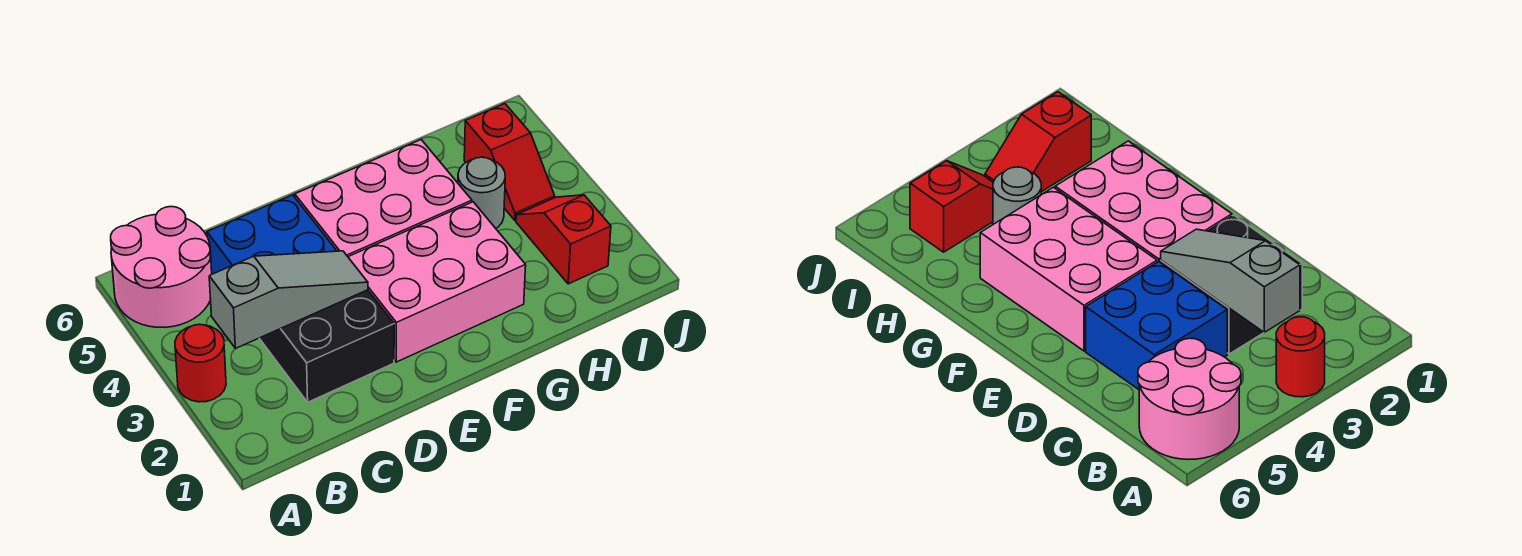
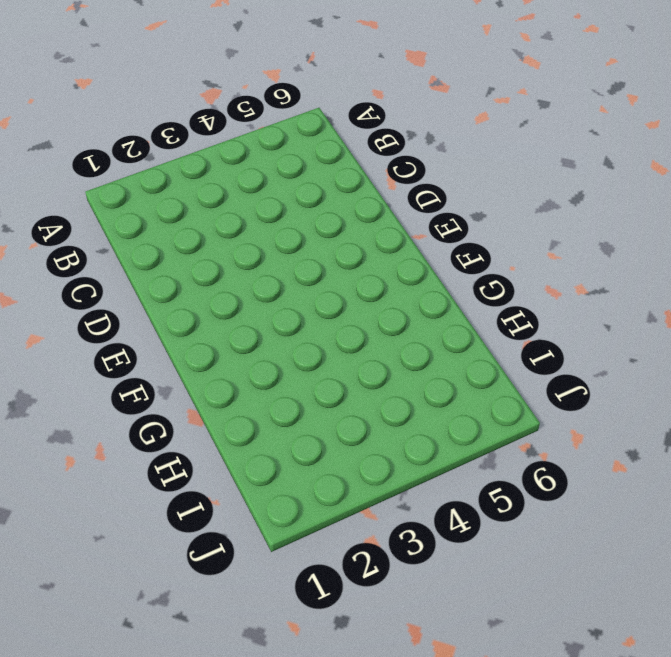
none -> red round brick A3 level 1
none -> pink round brick A5:B6 level 1

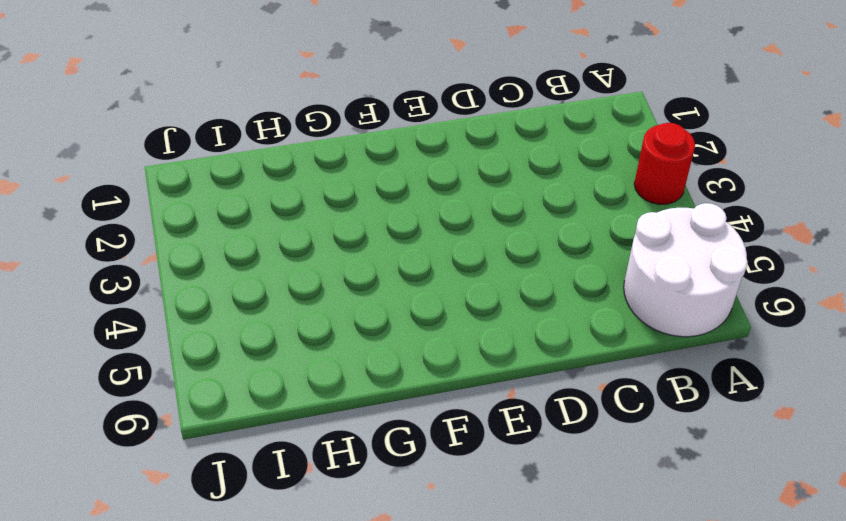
white round brick A5:B6 level 1 -> pink round brick A5:B6 level 1
none -> black brick C2:D3 level 1
none -> blue brick C4:D5 level 1

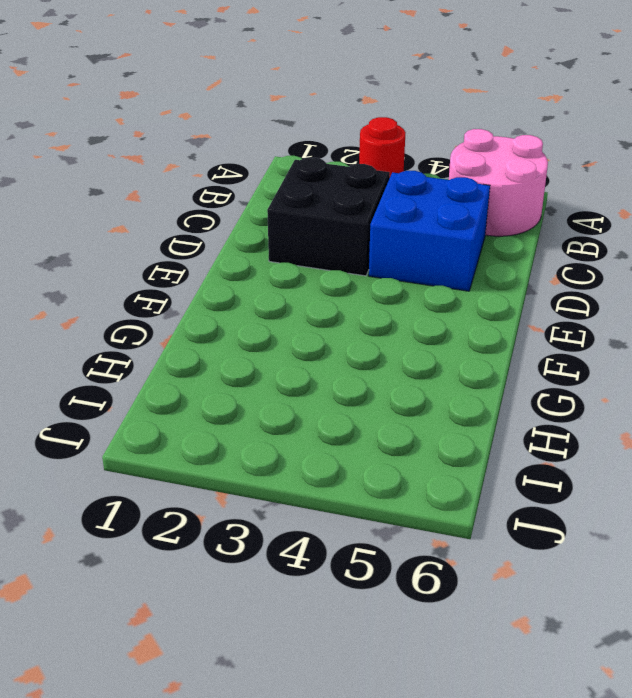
none -> pink brick E2:G3 level 1
none -> pink brick E4:G5 level 1

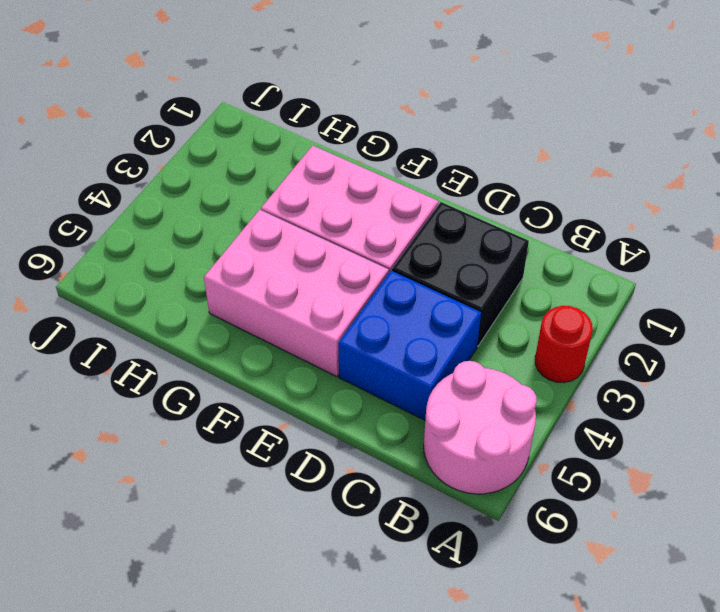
none -> grey round brick H4 level 1
none -> red slope I2:I3 level 1 top 2

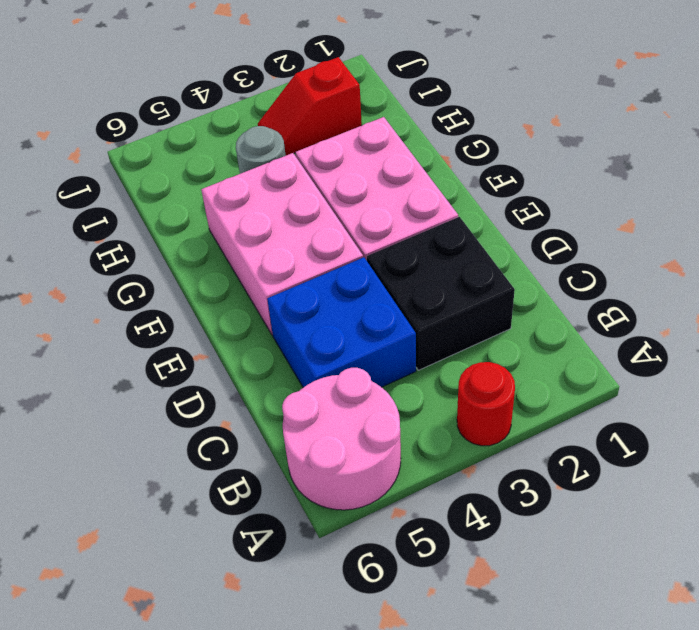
none -> red slope I4:I5 level 1 top 5
none -> grey slope B3:D3 level 2 top B

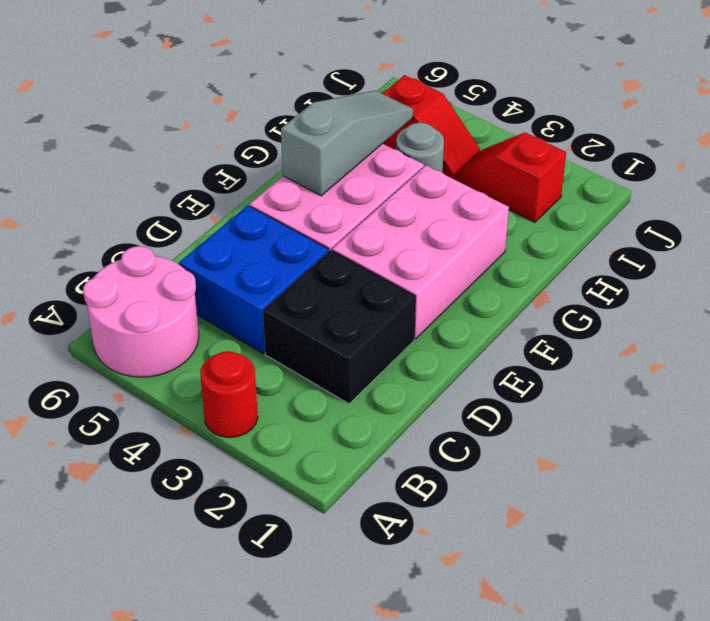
grey slope F5:H5 level 2 top F -> grey slope B3:D3 level 2 top B

